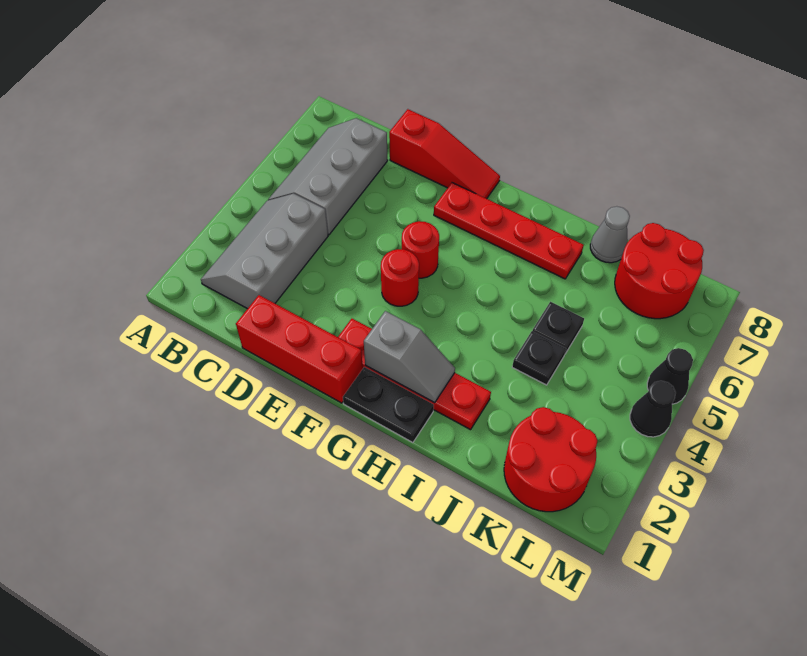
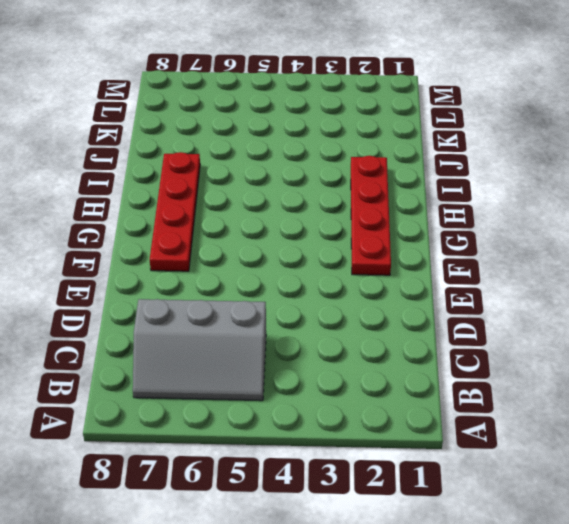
none -> grey slope B2:C4 level 1 top C
none -> red brick D1:F1 level 1
none -> red slope D8:F8 level 1 top D

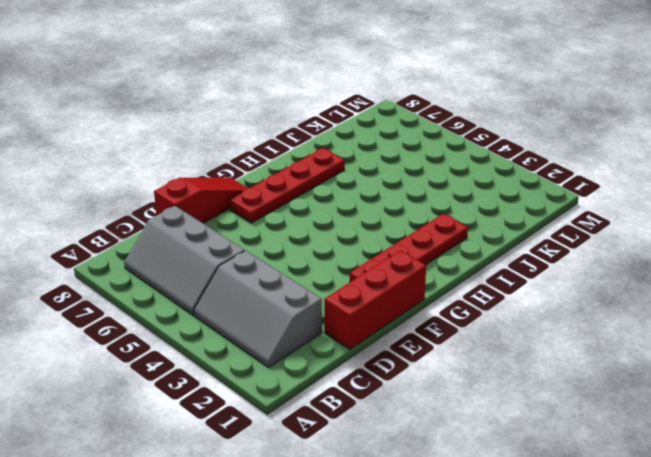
none -> red round brick F4 level 1
none -> red round brick F5 level 1
none -> black plate G1:H1 level 1

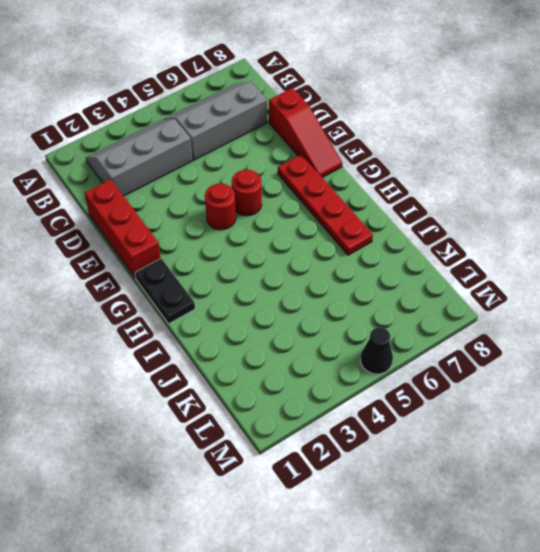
none -> red plate F2:I2 level 1
none -> black plate J4 level 1
none -> black plate J5 level 1

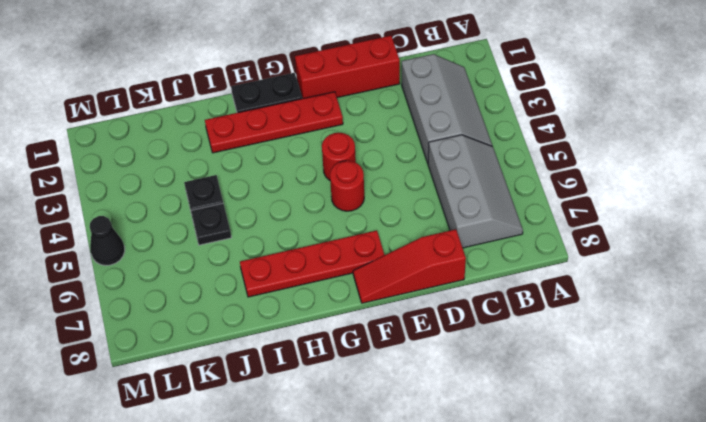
none -> grey cone J8 level 1
none -> red round brick K1:L2 level 1
none -> red round brick K7:L8 level 1

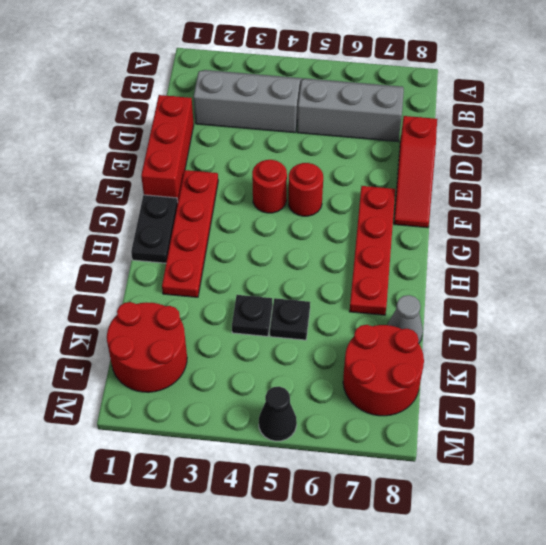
none -> black cone M4 level 1
none -> grey slope G2:H2 level 2 top G

